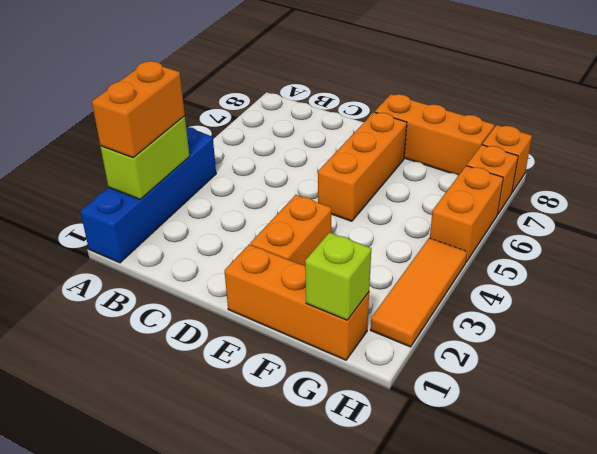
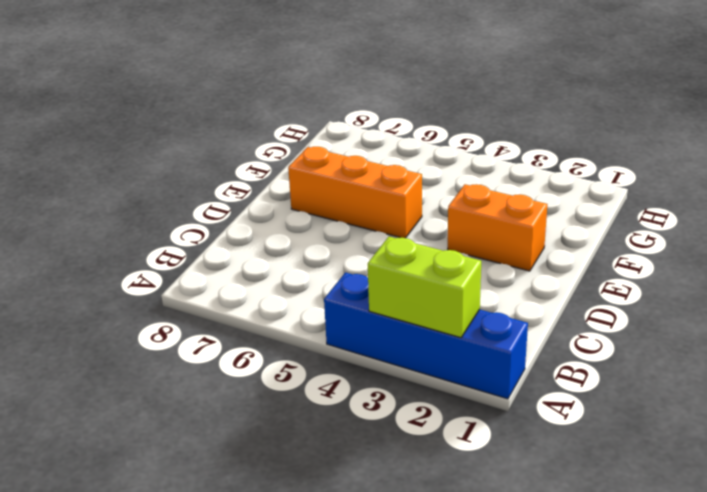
none -> orange brick E1:G1 level 1
none -> orange brick E8:G8 level 1
none -> orange tile H2:H4 level 1

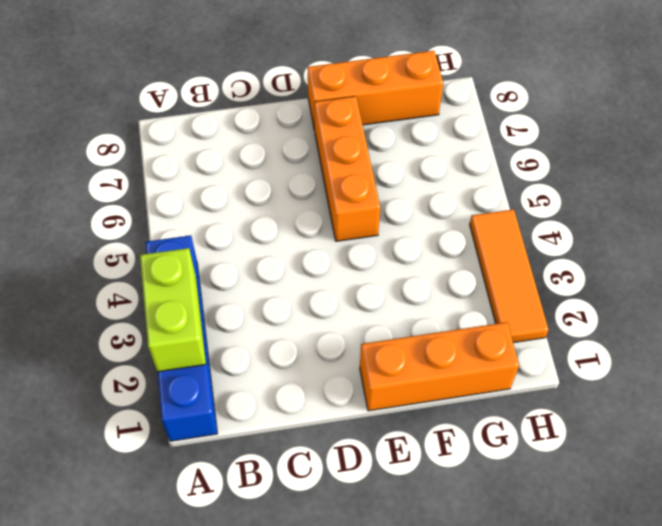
none -> orange brick E2:E3 level 1
none -> orange brick H5:H6 level 1
none -> orange brick H7 level 1

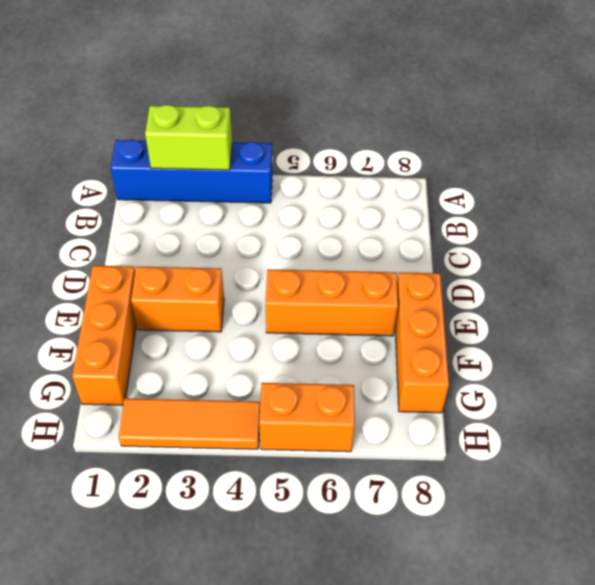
none -> orange brick H7 level 1
none -> orange brick H8 level 1
none -> lime brick G1 level 2

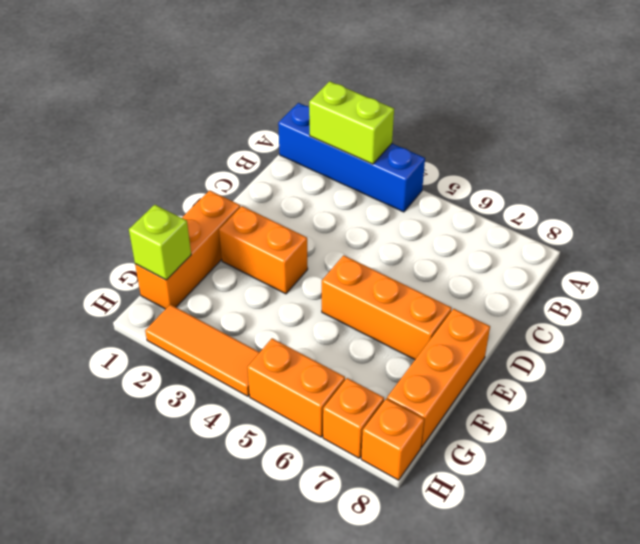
none -> orange brick A2:A3 level 3

